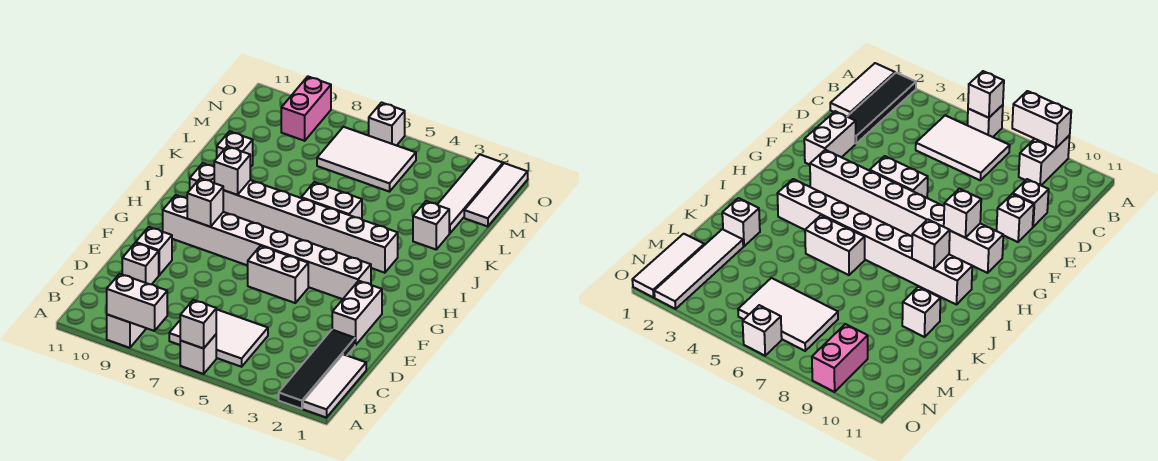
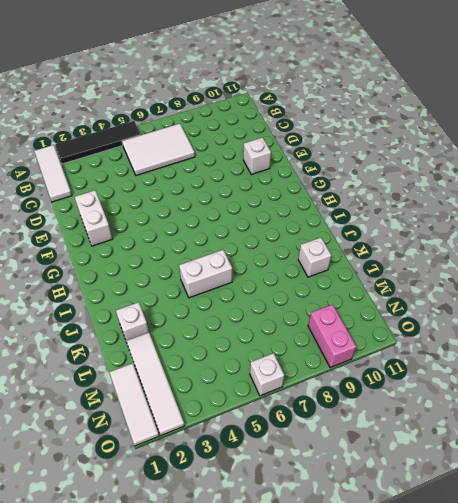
black tile A2:A5 level 1 -> black tile A2:D2 level 1
none -> white brick A6 level 1
none -> white brick A9:B9 level 1
none -> white brick D10 level 1

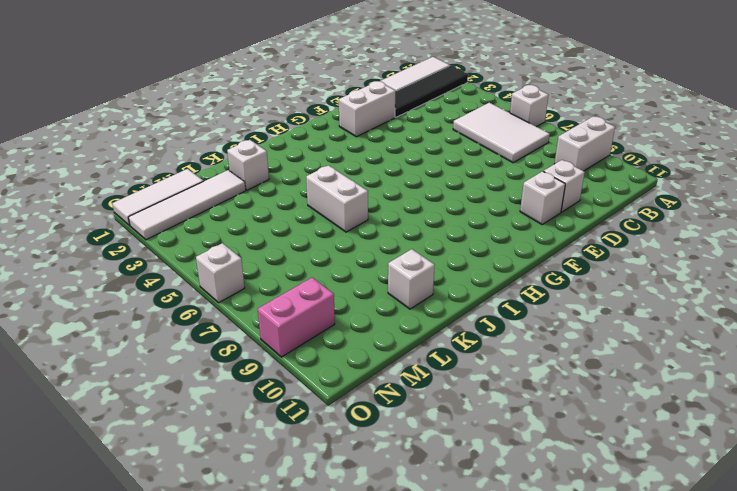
none -> white brick F5:F6 level 1
none -> white brick G3:G10 level 1
none -> white brick I3:I10 level 1

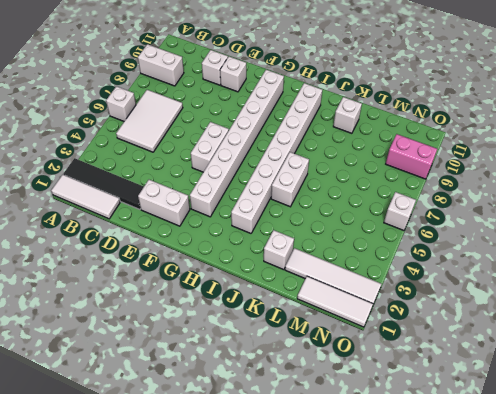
none -> white tile M5:N7 level 1
none -> white brick A6 level 2
none -> white brick A8:A9 level 2

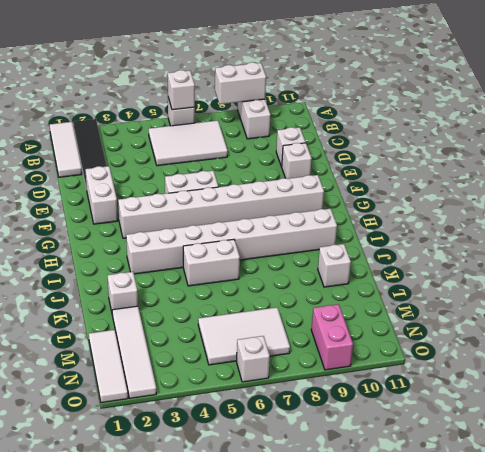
none -> white brick G9 level 2
none -> white brick I9 level 2

